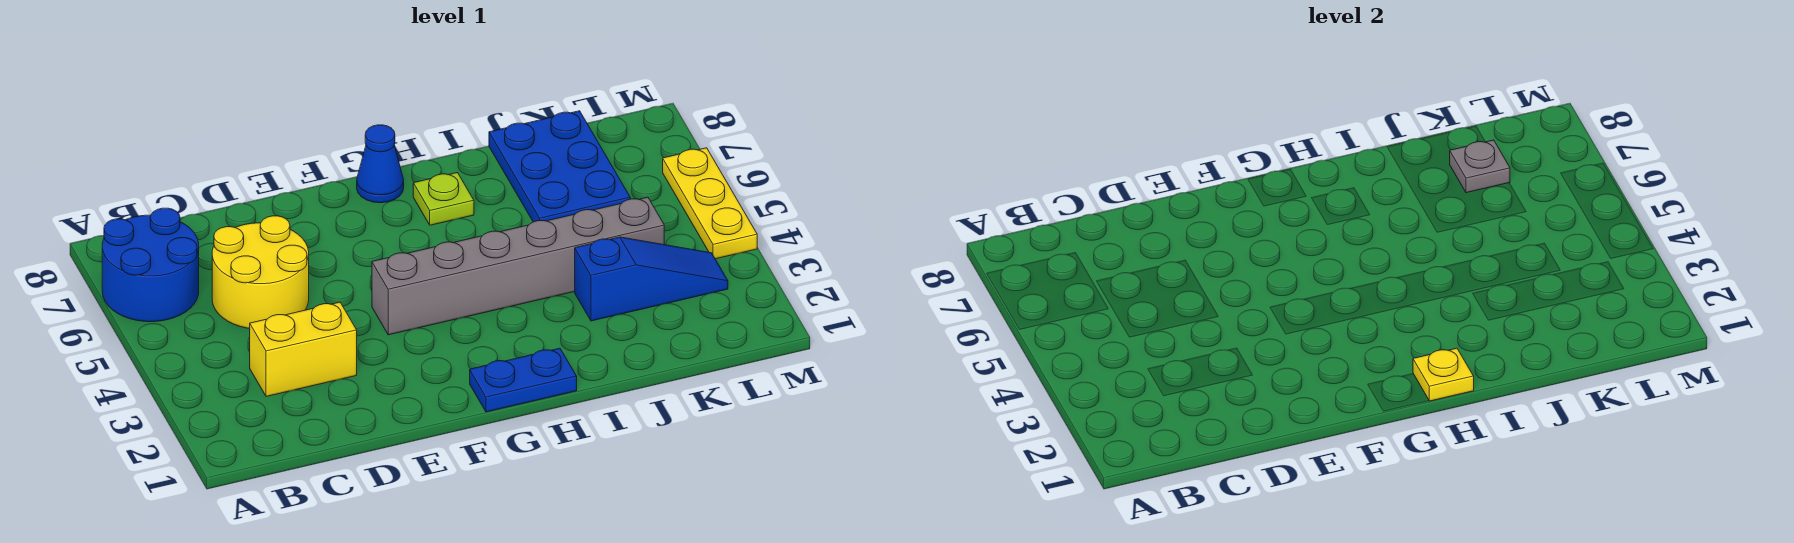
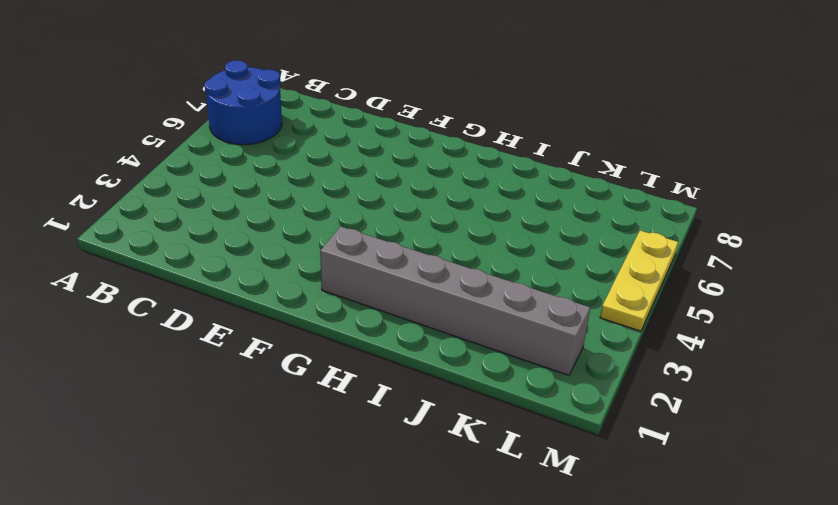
grey brick G2:L2 level 1 -> grey brick F4:K4 level 1
none -> yellow brick C3:D3 level 1
none -> yellow round brick C5:D6 level 1
none -> blue plate G1:H1 level 1

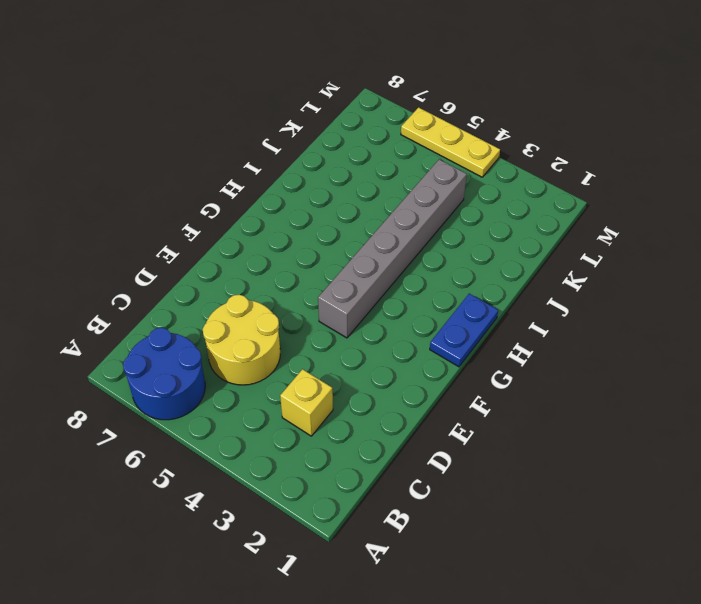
yellow brick C3 level 1 -> yellow brick C3:D3 level 1
none -> blue cone G8 level 1
none -> lime plate H7 level 1
none -> blue slope J3:L3 level 1 top J

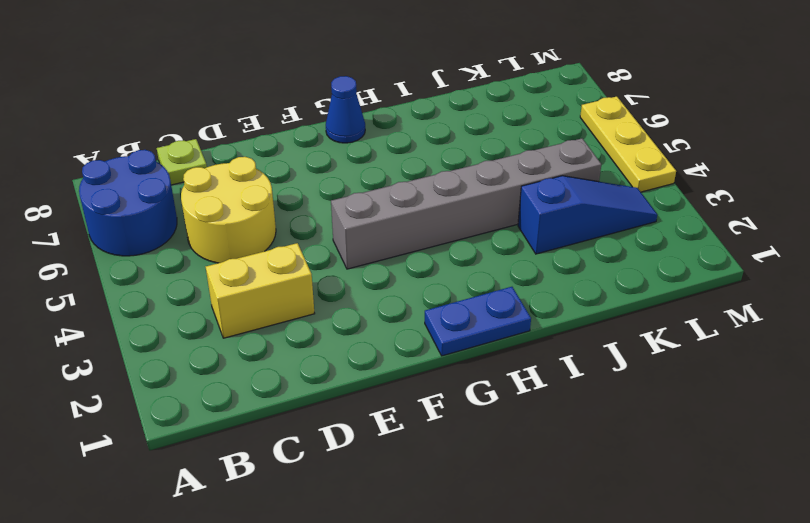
lime plate C8 level 1 -> lime plate H7 level 1
none -> blue plate J6:K8 level 1
none -> yellow plate H1 level 2
none -> grey plate K7 level 2

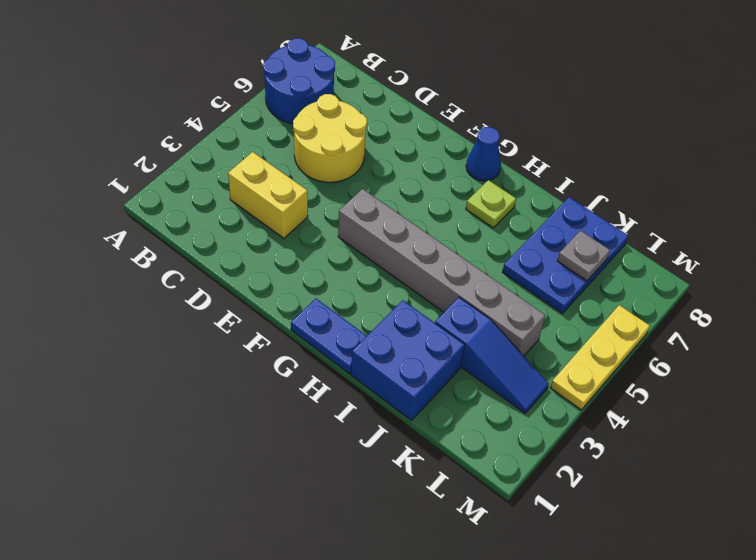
blue brick I1:J2 level 1 -> none
none -> yellow plate H1 level 2

